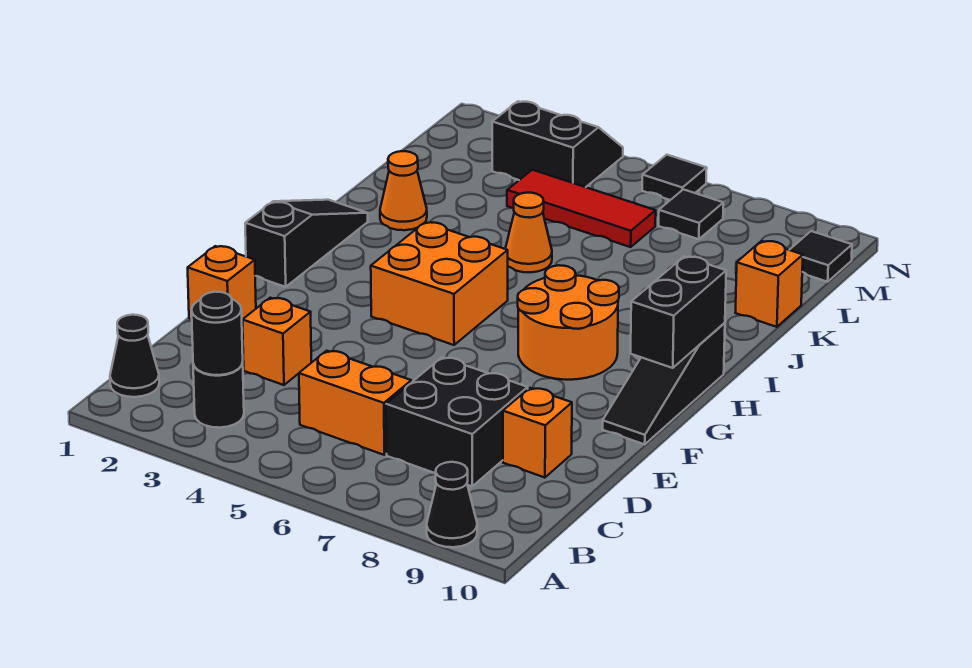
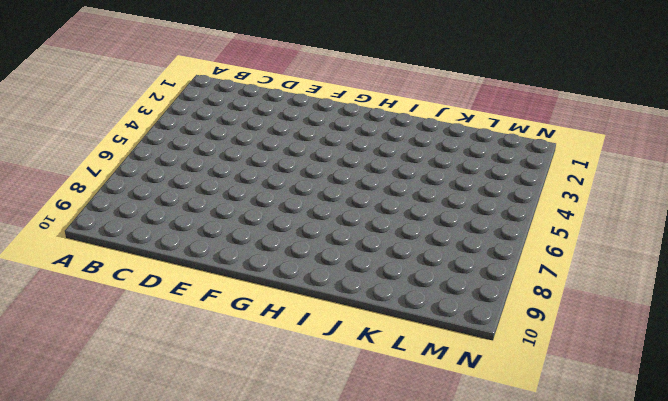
none -> black cone A9 level 1
none -> black cone B1 level 1
none -> black round brick B3 level 1

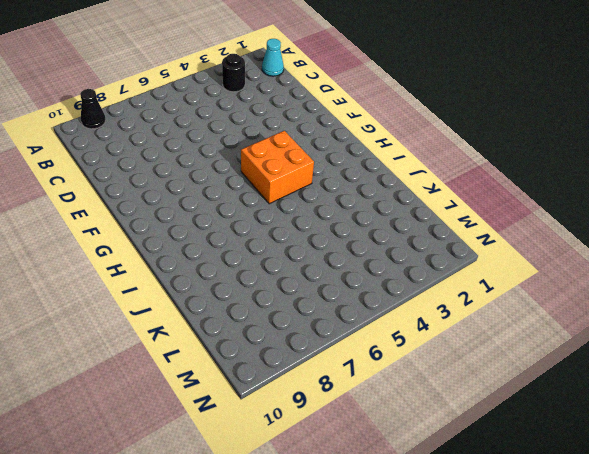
cyan cone B1 level 1 -> black cone B1 level 1
none -> orange brick C5:C6 level 1
none -> black brick C7:D8 level 1
none -> orange brick D3 level 1

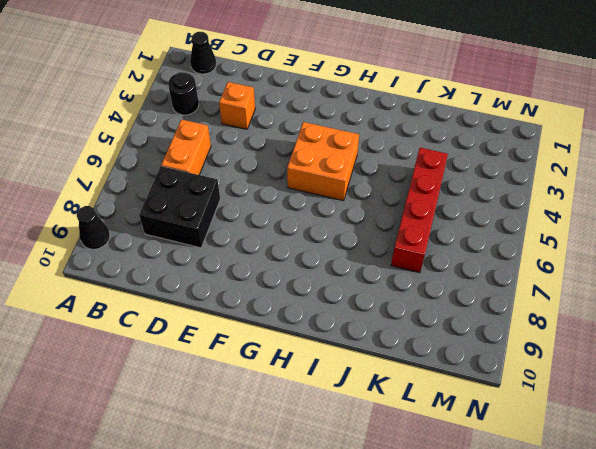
red brick K4:K7 level 1 -> none
none -> orange brick D9 level 1
none -> orange brick E1 level 1
none -> black slope F10:H10 level 1 top H

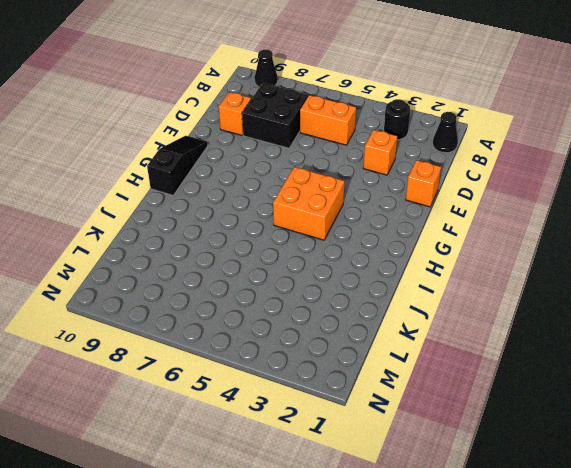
none -> black slope G1:I1 level 1 top G
none -> orange round brick G7:H8 level 1
none -> orange cone J2 level 1

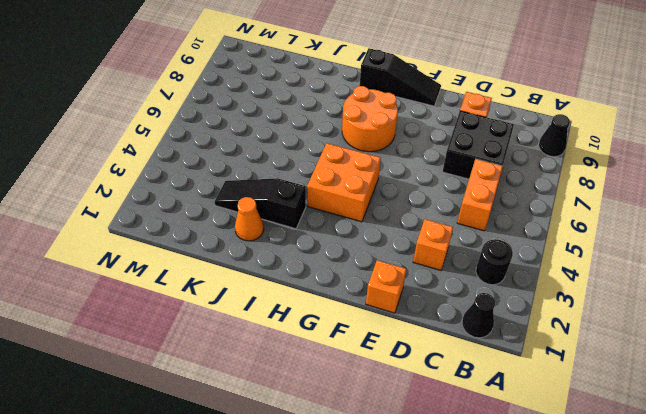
black slope I3:K3 level 1 top I -> black slope G1:I1 level 1 top G
none -> orange cone J5 level 1
none -> orange brick K10 level 1
none -> red tile L4:L6 level 1

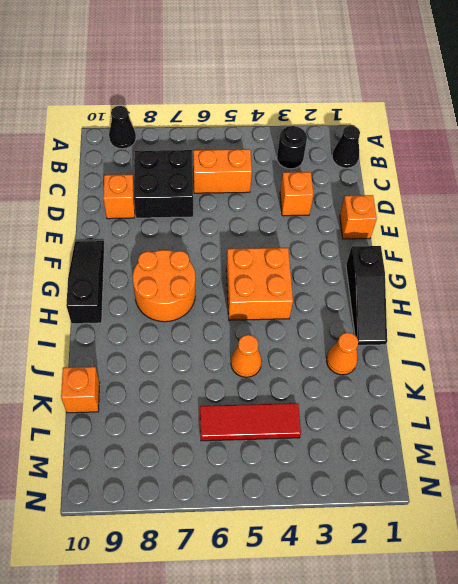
none -> black slope M3:N4 level 1 top M
none -> black tile M7 level 1
none -> black tile M10 level 1

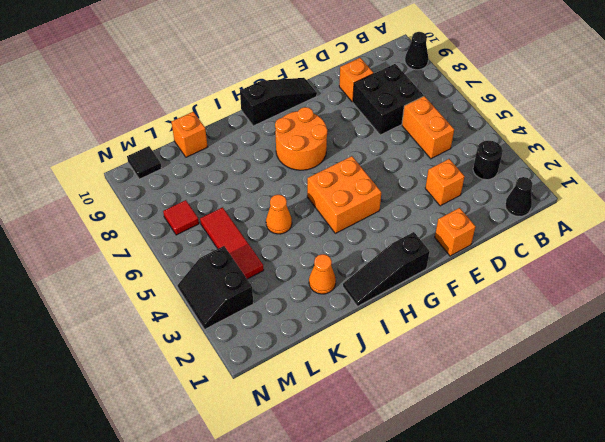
red tile M7 level 1 -> black tile M7 level 1
none -> black tile N6 level 1
none -> black round brick B3 level 2
none -> black brick G10:H10 level 2

